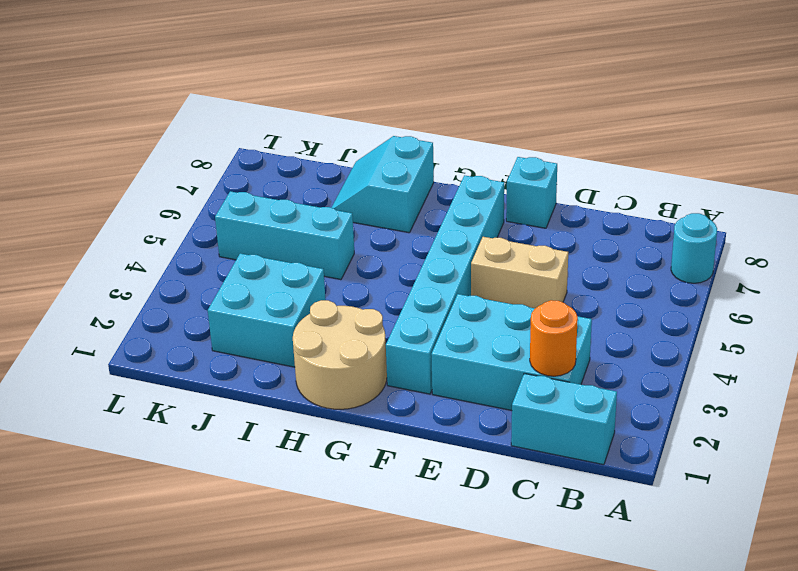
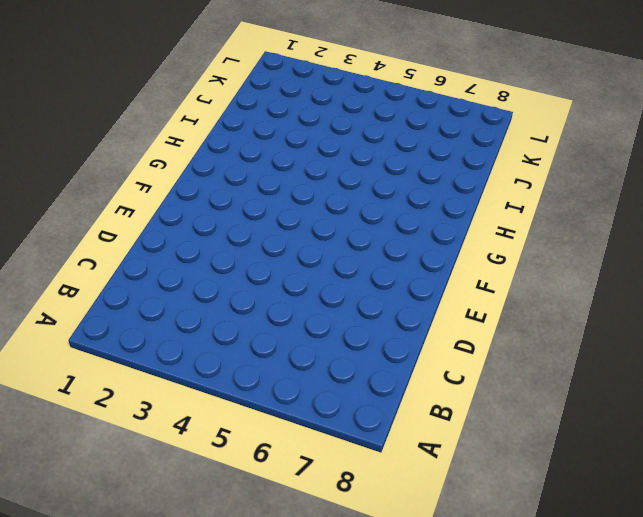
none -> cyan round brick A7 level 1
none -> cyan brick B1:C1 level 1

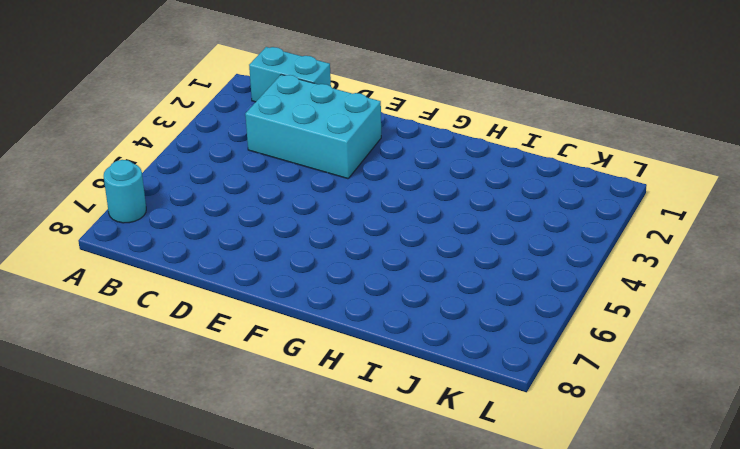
none -> tan brick D5:E5 level 1
none -> cyan brick E8 level 1

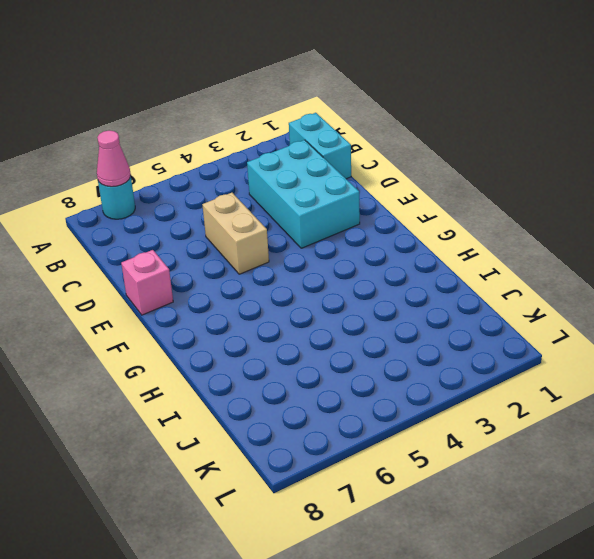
pink cone A7 level 2 -> none
pink brick E8 level 1 -> cyan brick E8 level 1
none -> cyan brick F2:F7 level 1
none -> tan round brick G1:H2 level 1

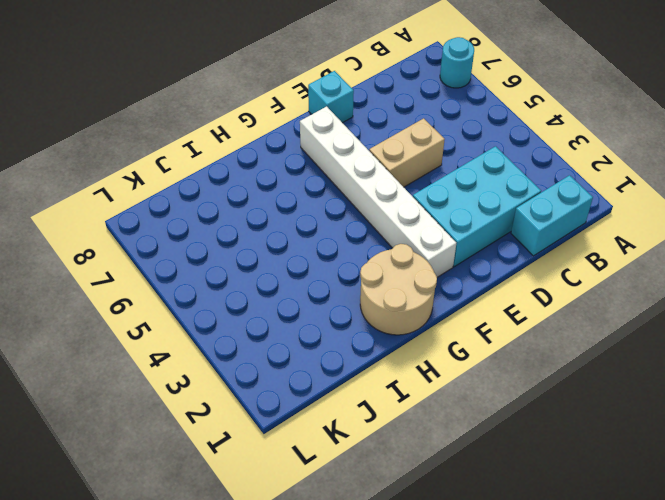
white brick F2:F7 level 1 -> cyan brick F2:F7 level 1
none -> cyan slope H7:I8 level 1 top H
none -> cyan brick I2:J3 level 1

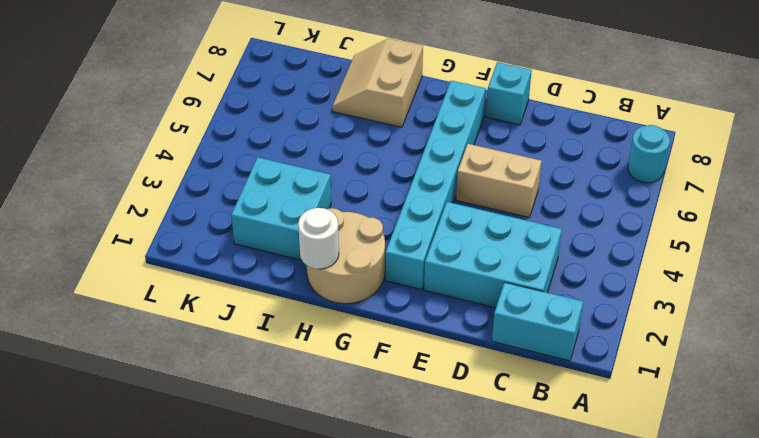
white round brick H1 level 2 -> none
tan slope H7:I8 level 1 top H -> cyan slope H7:I8 level 1 top H
none -> cyan brick I5:K5 level 1
none -> orange round brick C2 level 2

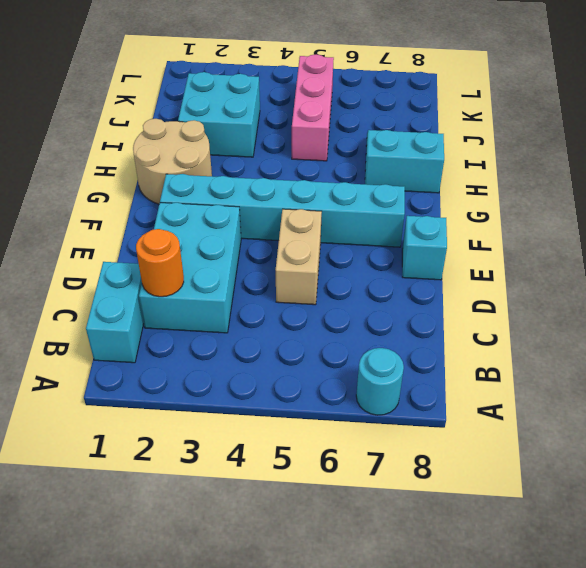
pink brick I5:K5 level 1 -> cyan brick I5:K5 level 1

